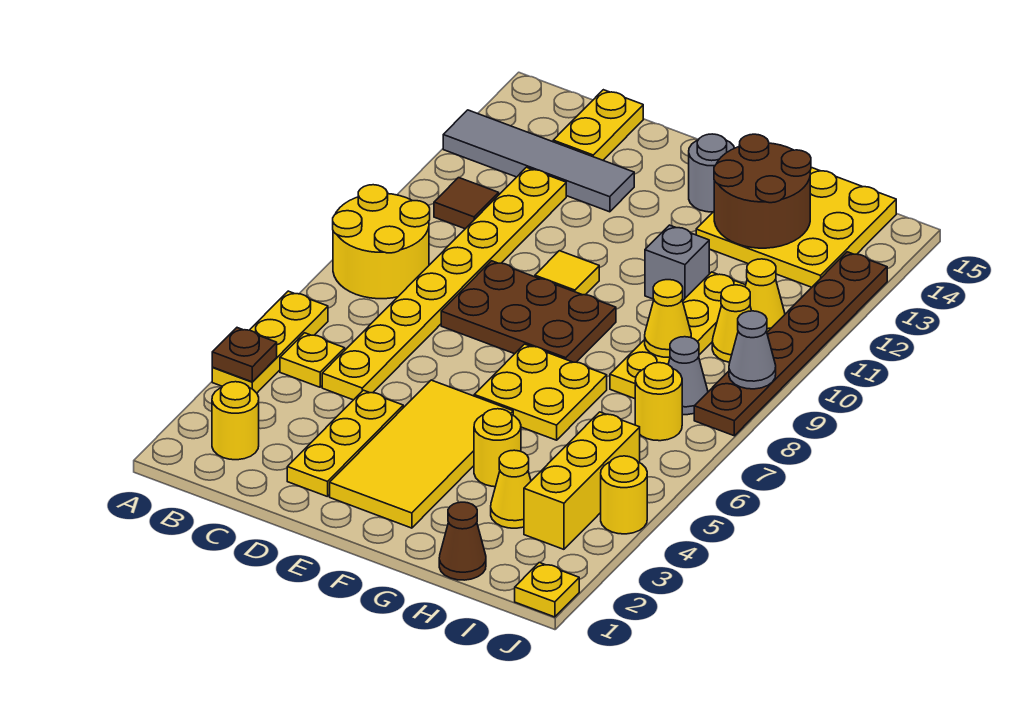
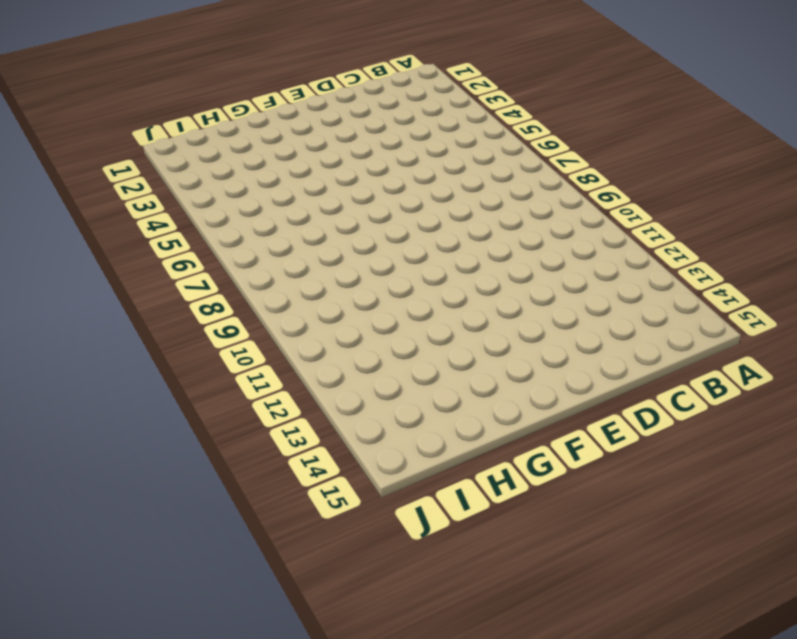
none -> yellow plate A4:A6 level 1
none -> yellow round brick A8:B9 level 1
none -> grey tile A13:D13 level 1
none -> yellow round brick B2 level 1

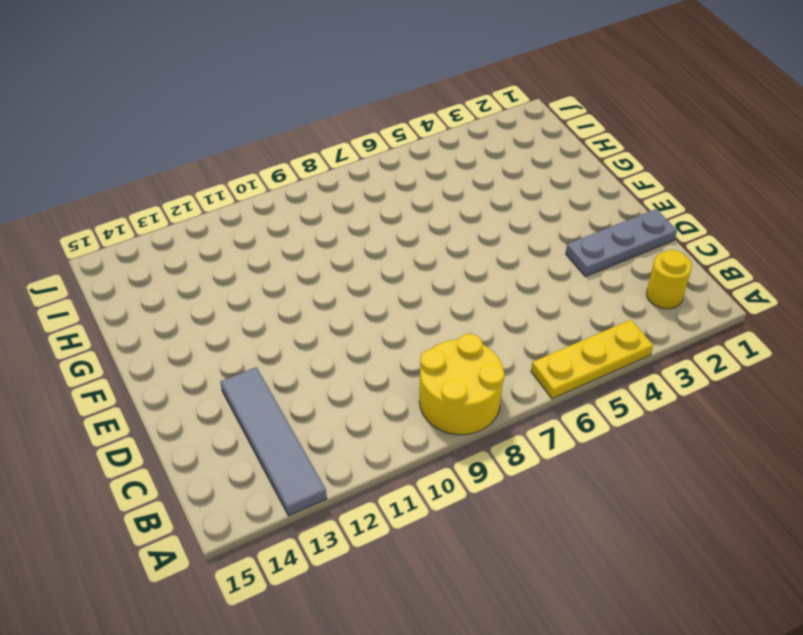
grey plate D1:D3 level 1 -> yellow plate D2:D4 level 1
none -> yellow plate B5 level 1
none -> brown tile B11 level 1
none -> yellow plate C5:C12 level 1
none -> yellow plate C14:C15 level 1

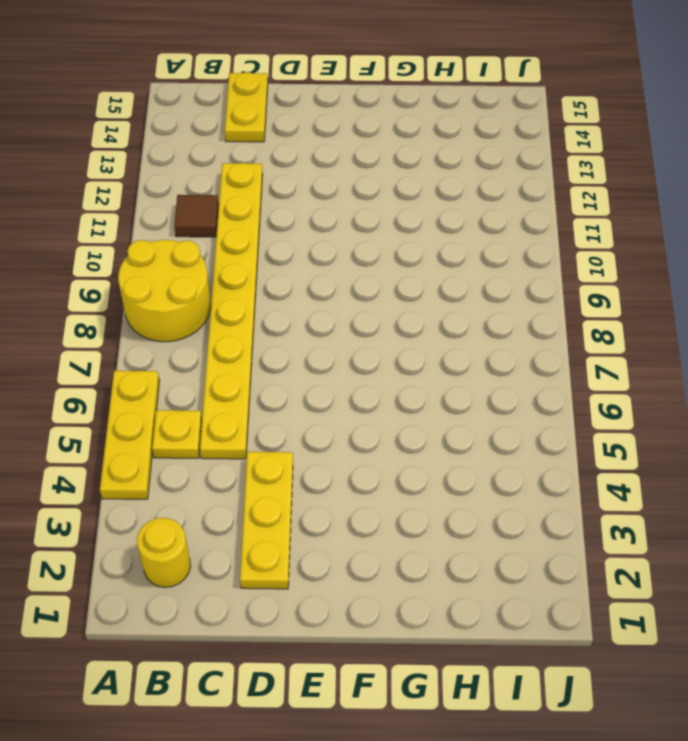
none -> grey tile A13:D13 level 1
none -> brown plate D8:F9 level 1
none -> yellow tile E2:F5 level 1
none -> yellow tile E10 level 1

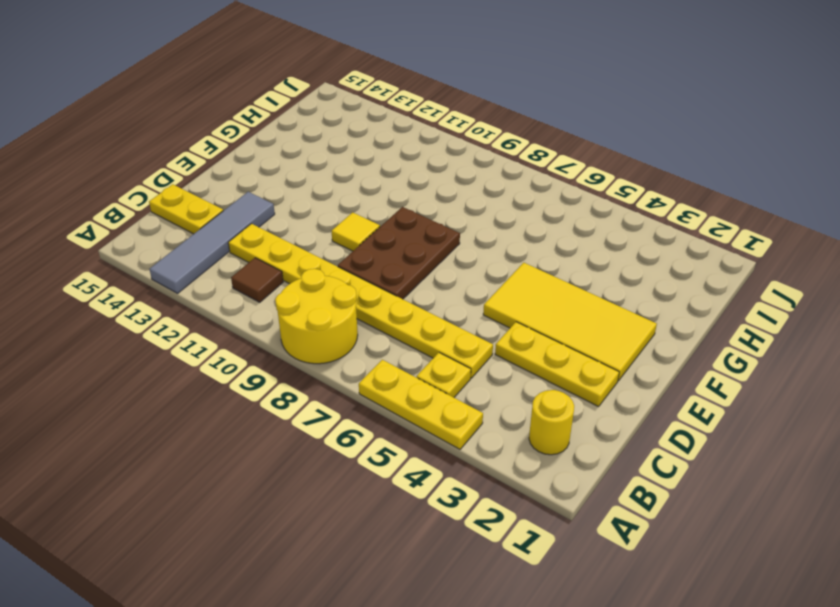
none -> yellow plate F6:G7 level 1
none -> grey round brick F14 level 1
none -> yellow round brick G4 level 1
none -> grey brick G11 level 1

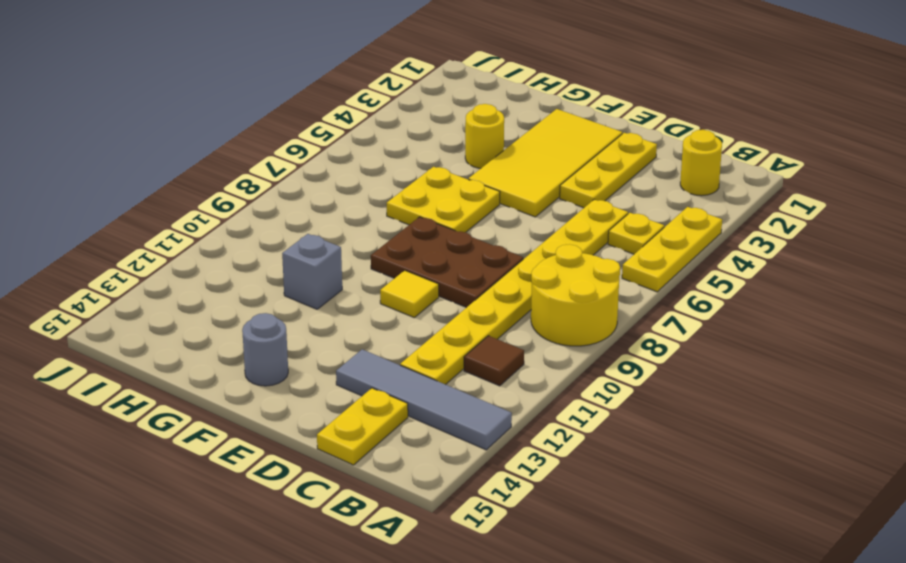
none -> yellow plate G13:I15 level 1
none -> brown cone H1 level 1
none -> yellow cone H3 level 1
none -> yellow plate H8:H11 level 1

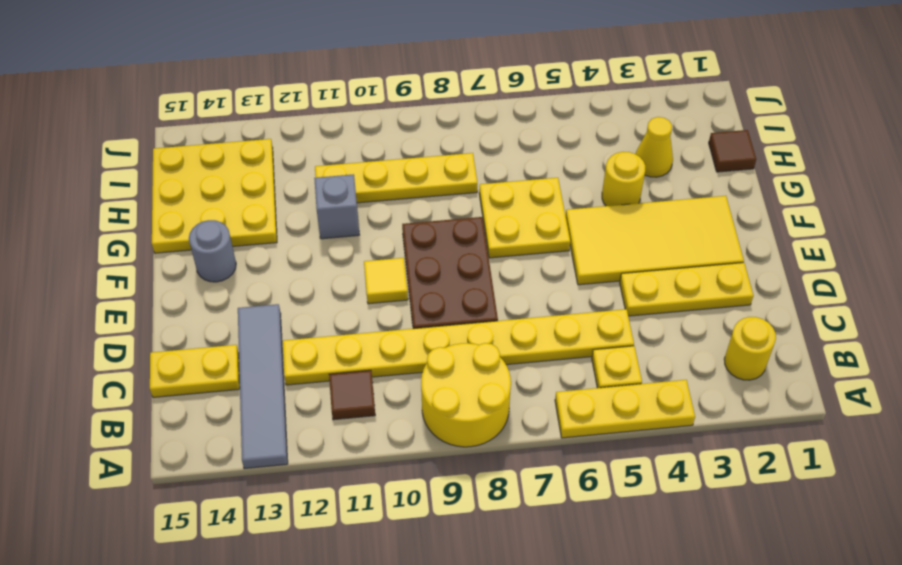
brown tile H1 level 1 -> brown cone H1 level 1
none -> yellow brick I3:I5 level 1
none -> yellow round brick I7 level 1
none -> grey cone I8 level 1
none -> yellow cone I10 level 1

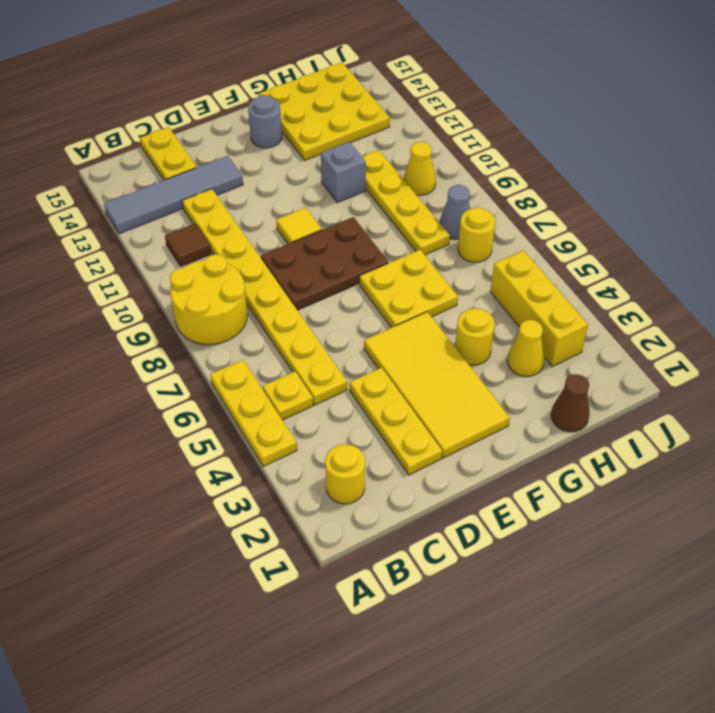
none -> yellow cone I11 level 1
none -> yellow plate J1 level 1
none -> yellow round brick J4 level 1
none -> brown plate J8:J13 level 1

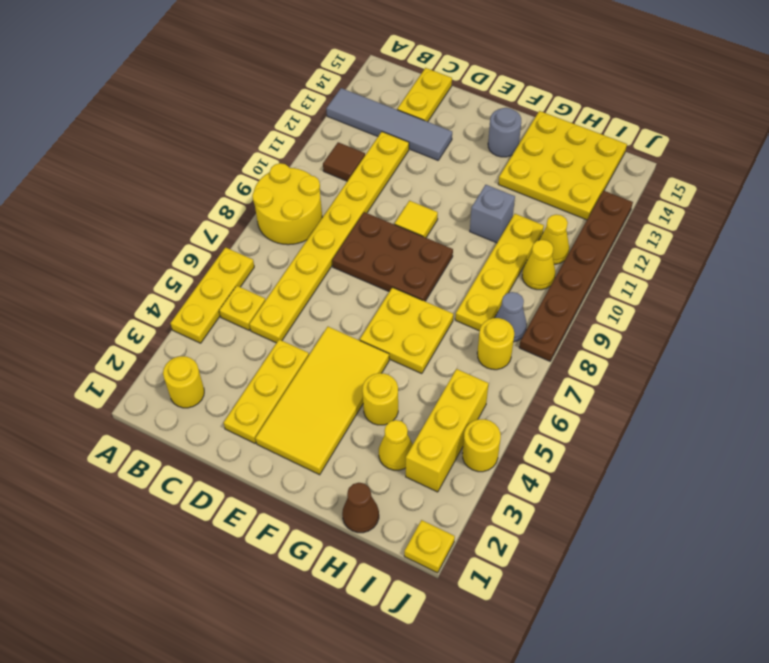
none -> brown plate A4 level 2
none -> brown round brick G13:H14 level 2
none -> yellow cone H9 level 2
none -> grey cone J9 level 2

